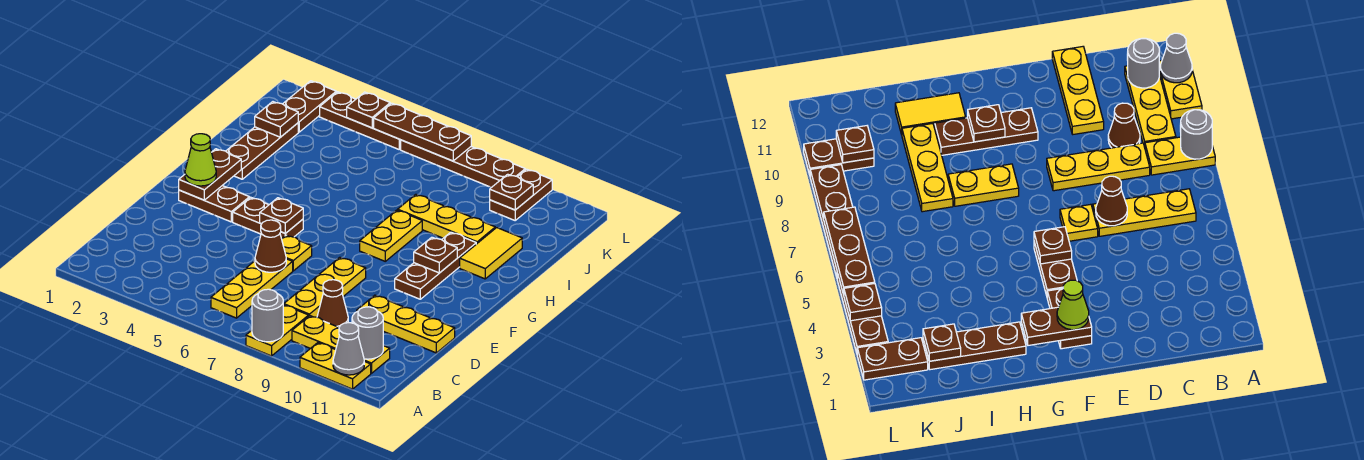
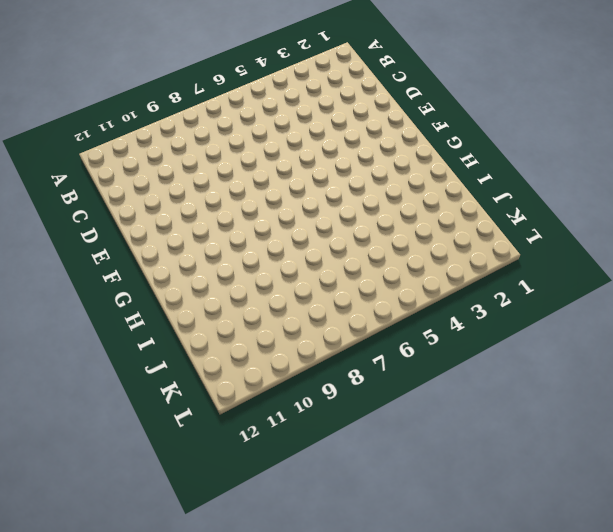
none -> yellow plate A8:B8 level 1
none -> yellow plate A10:A11 level 1
none -> yellow plate B6:D6 level 1
none -> yellow plate B9:B11 level 1

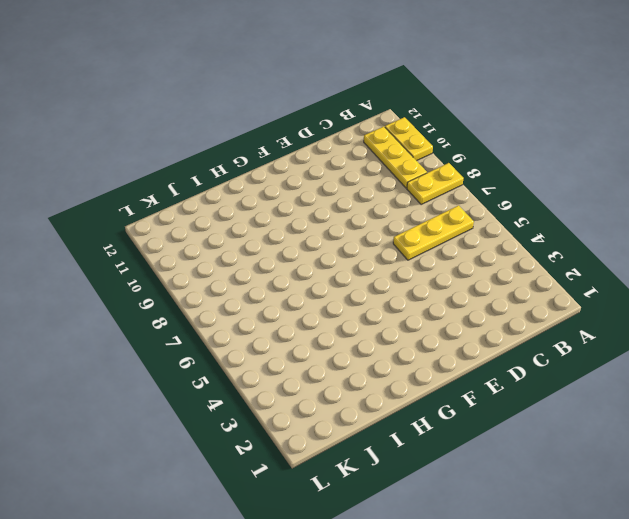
none -> yellow plate C8:E8 level 1
none -> brown cone C9 level 1
none -> yellow plate D10:D12 level 1
none -> yellow plate E6 level 1

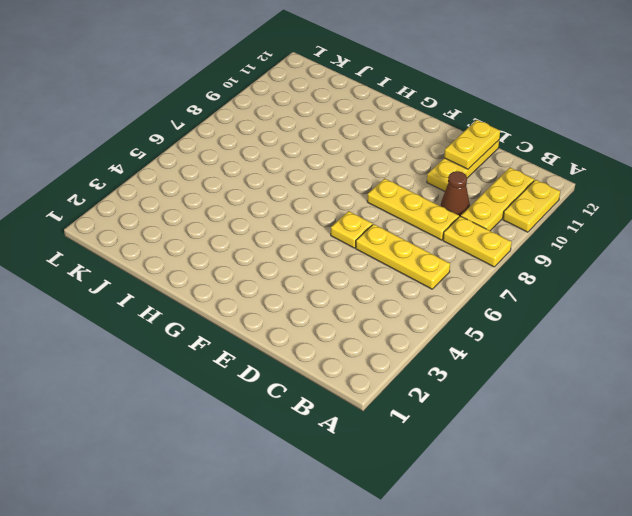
yellow plate D11:D12 level 2 -> yellow plate G8:H8 level 1
none -> brown plate F2:F3 level 1
none -> brown plate F4:F5 level 1
none -> brown plate F10:H10 level 1
none -> brown plate H2:J2 level 1

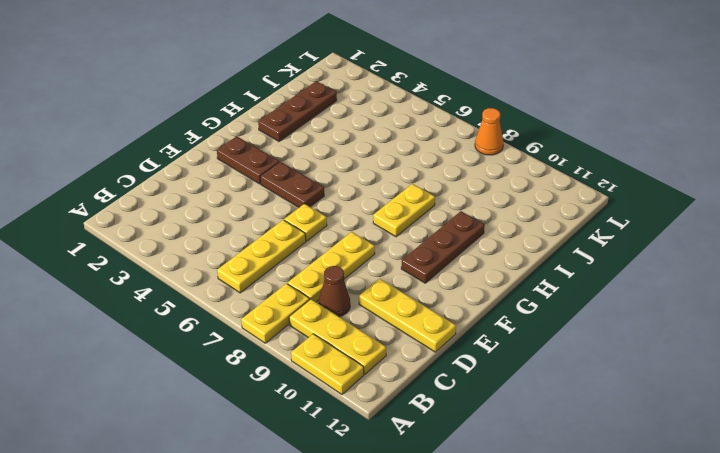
orange cone L8 level 1 -> brown plate L6:L9 level 1
none -> yellow tile H11:I11 level 1
none -> yellow plate I8:I10 level 1
none -> brown plate K2:L2 level 1
none -> brown plate K10:L10 level 1

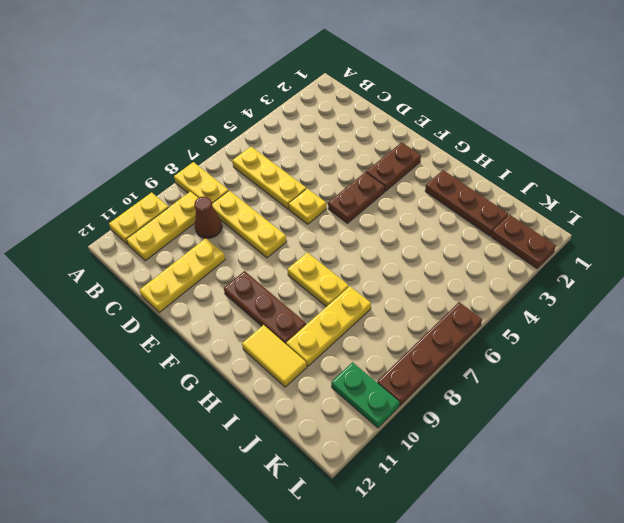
green plate K10:L10 level 1 -> brown plate K10:L10 level 1
none -> brown plate L3:L5 level 1
none -> grey round brick A8 level 2
none -> grey cone A11 level 2
none -> grey round brick B11 level 2

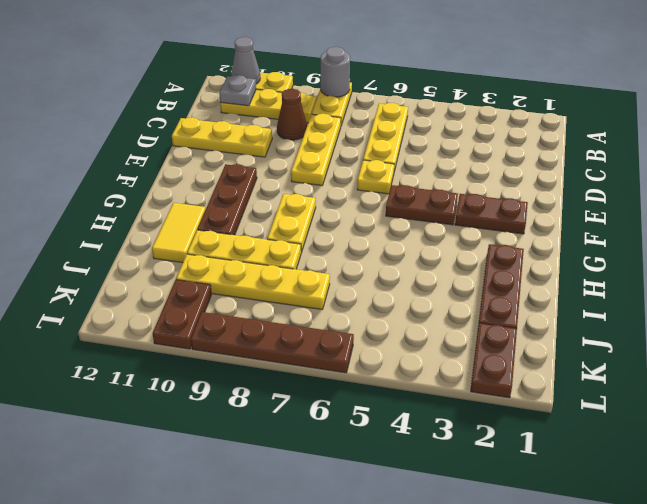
grey plate B11 level 2 -> grey round brick B11 level 2
yellow plate J7:J10 level 1 -> none
none -> brown plate L3:L5 level 1
none -> brown cone D6 level 2
none -> brown plate F2:G2 level 2
none -> brown plate F5 level 2

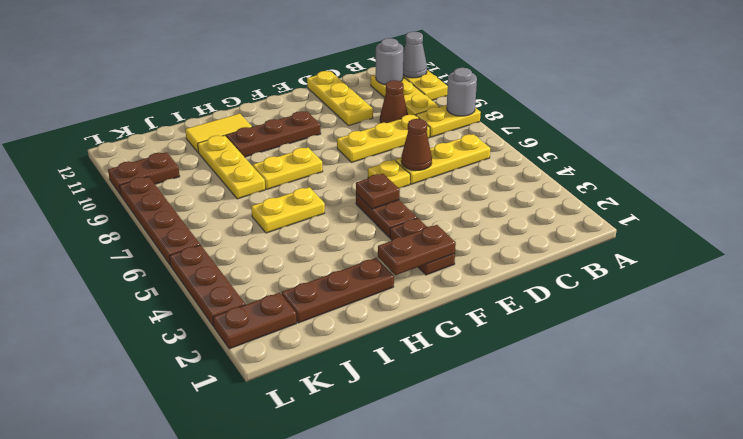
yellow plate H6:I6 level 1 -> none
none -> brown plate G10 level 2
none -> brown plate J2 level 2
none -> brown plate K10 level 2
none -> brown plate L4 level 2

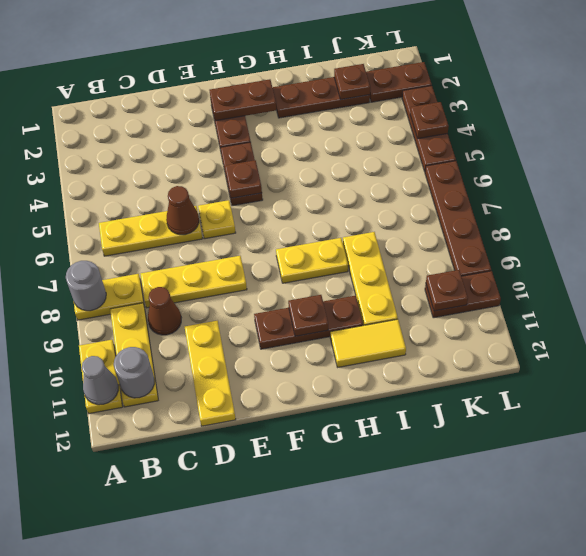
none -> brown plate L5:L7 level 2
none -> lime cone F2 level 3

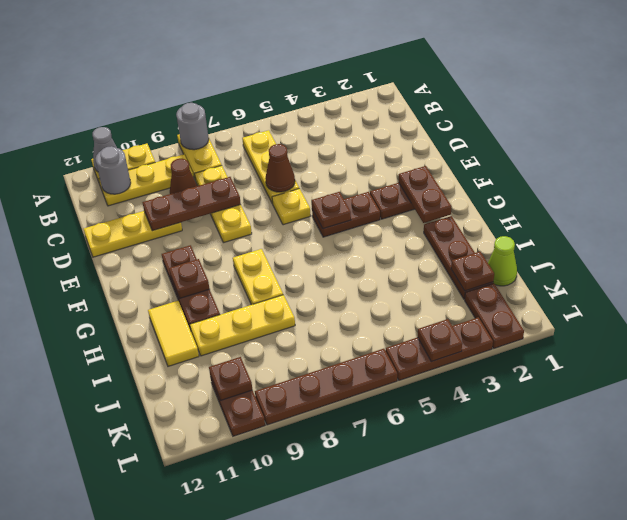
brown plate D8:D10 level 2 -> brown plate L5:L7 level 2
lime cone J1 level 1 -> lime cone F2 level 3

